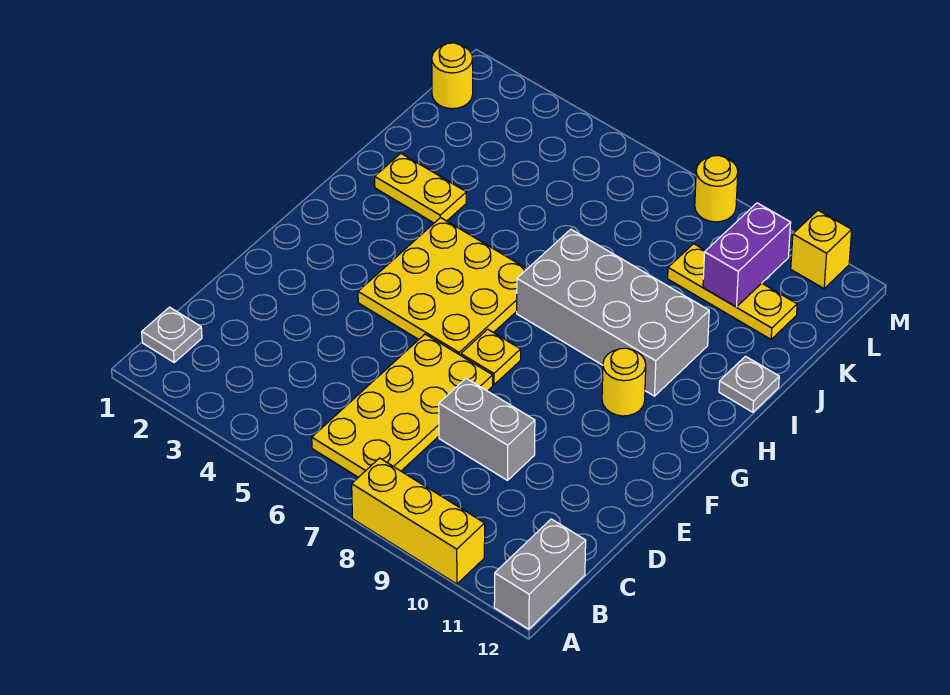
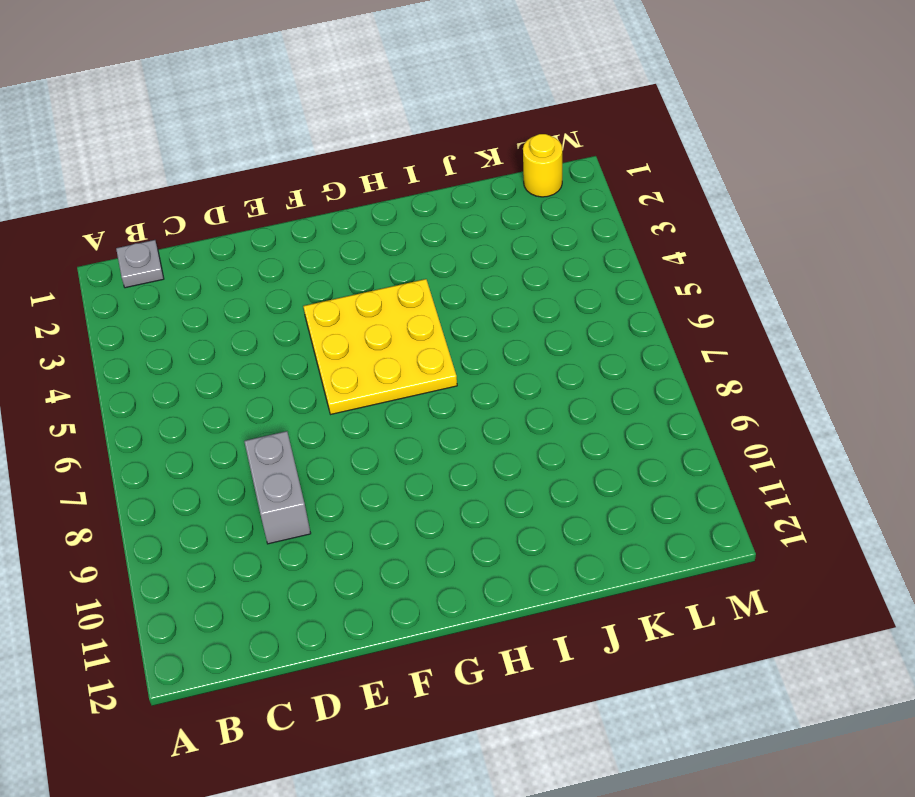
none -> yellow brick A8:A10 level 1
none -> grey brick A12:B12 level 1
none -> yellow plate B6:E7 level 1

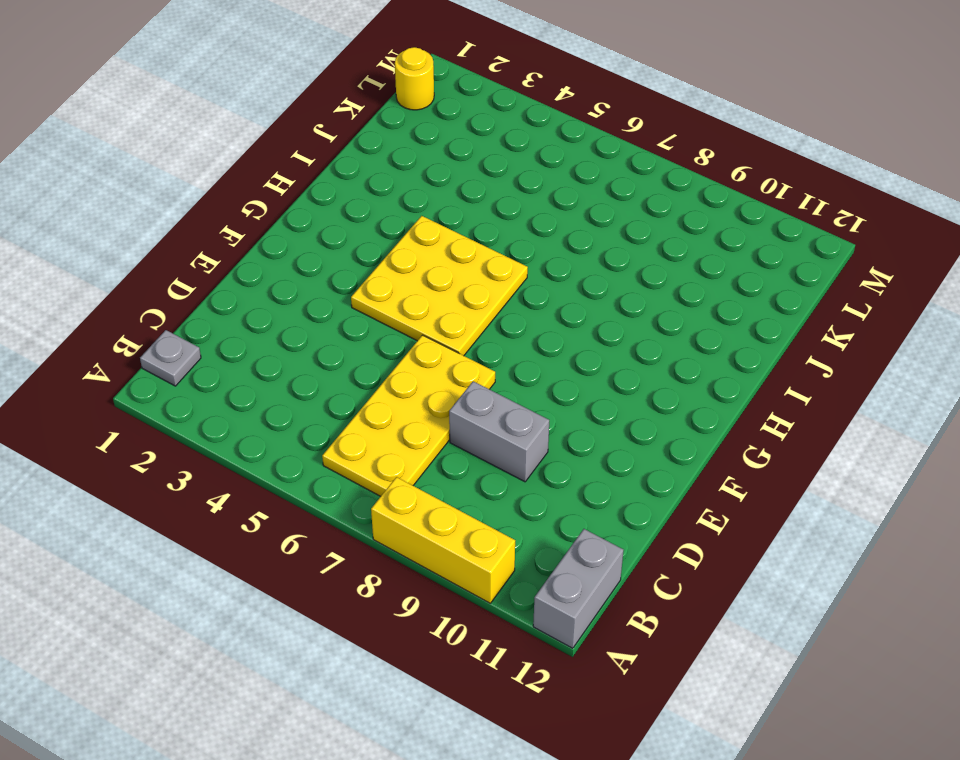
none -> yellow plate F7 level 1
none -> yellow round brick G10 level 1
none -> grey brick H7:I10 level 1

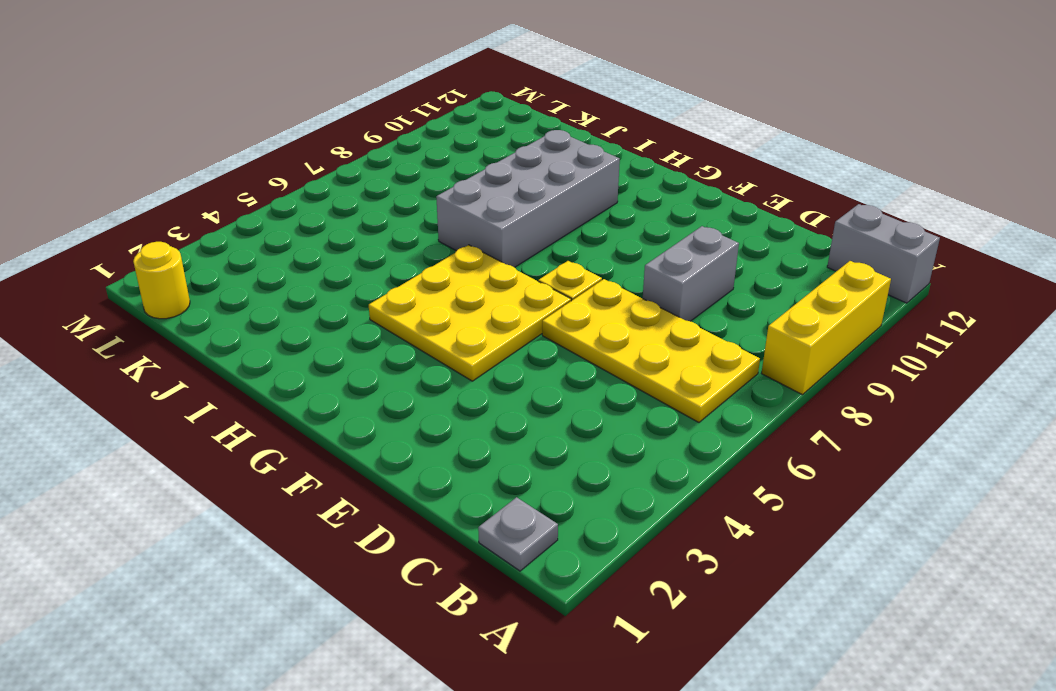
none -> yellow round brick G10 level 1
none -> yellow plate I2:I3 level 1
none -> grey plate I12 level 1

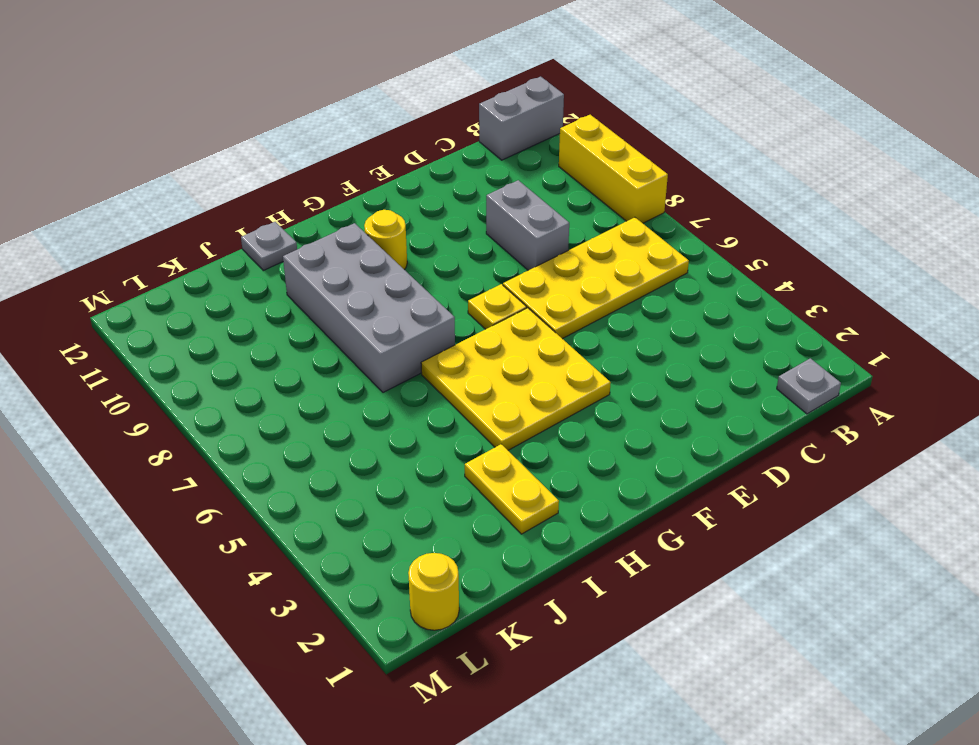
none -> yellow plate K9:K11 level 1
none -> yellow round brick M8 level 1
none -> yellow brick M11 level 1

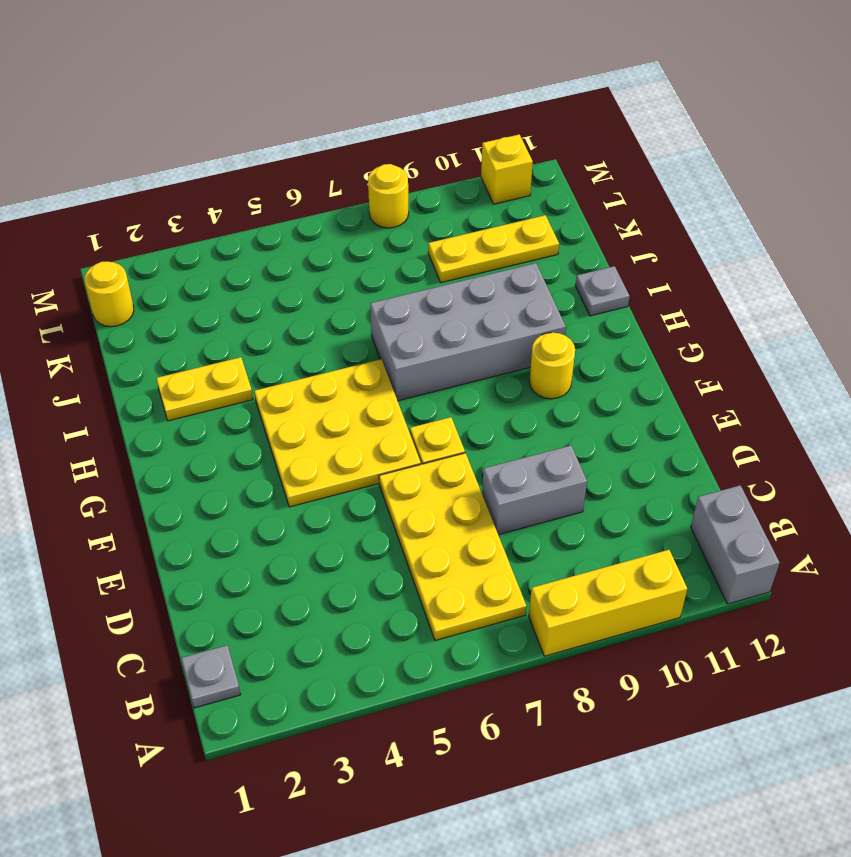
none -> purple brick K10:L10 level 2

